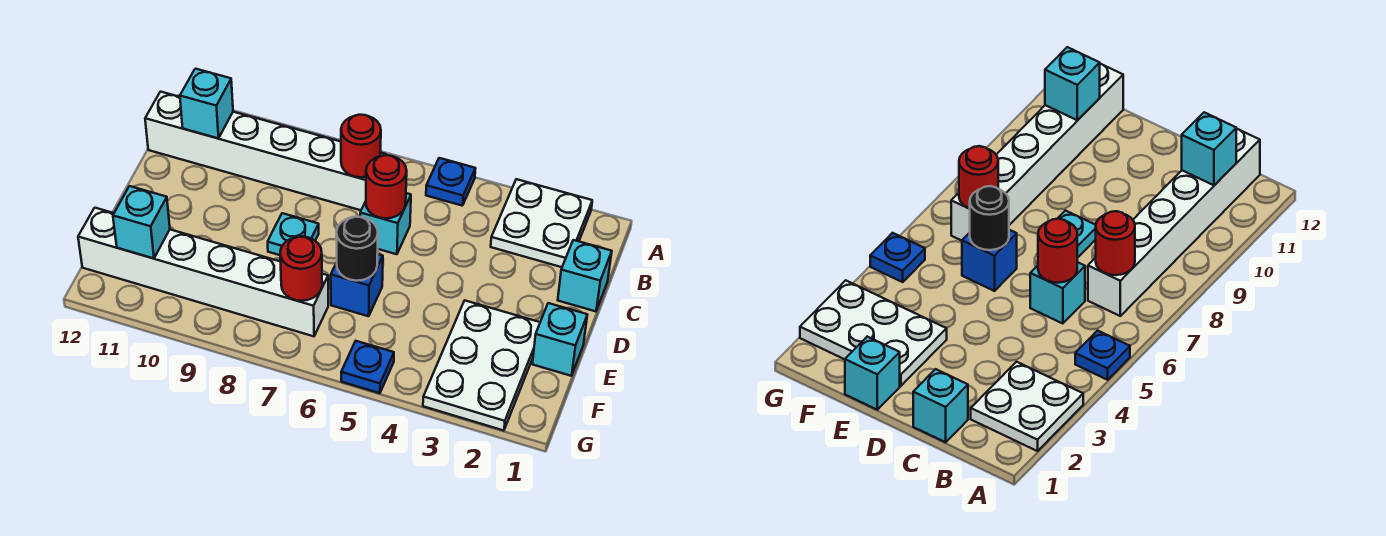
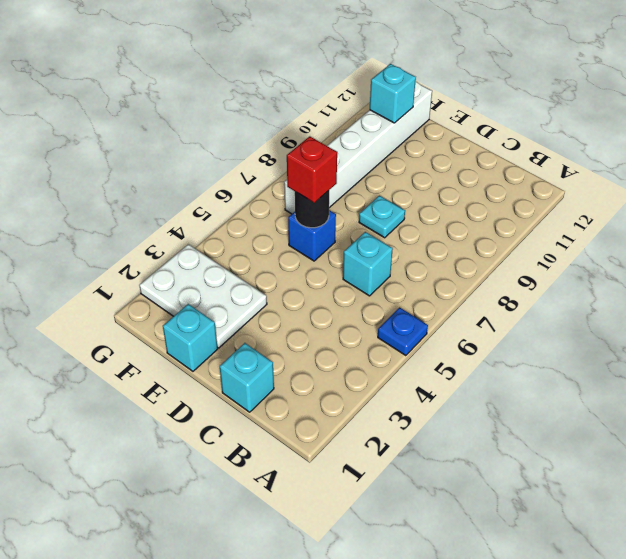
red brick E6 level 3 -> none
none -> white plate A2:B3 level 1
none -> white brick B7:B12 level 1
none -> blue plate G5 level 1

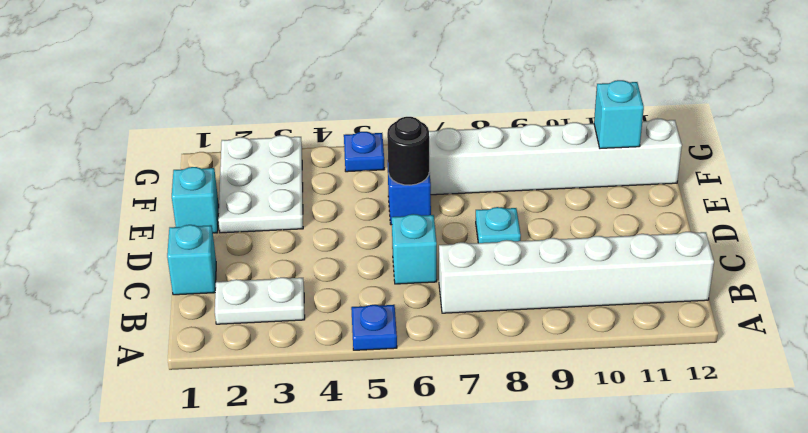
white plate B2:B3 level 1 -> white plate A2:B3 level 1
none -> red round brick B7 level 2
none -> cyan brick B11 level 2
none -> red round brick C6 level 2

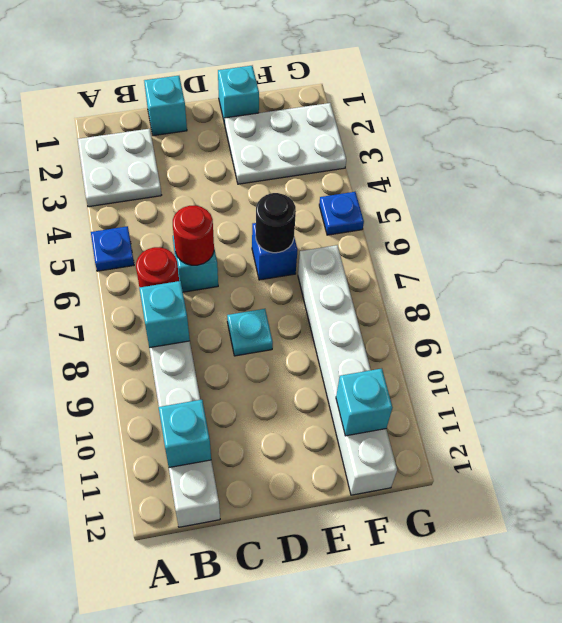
cyan brick B8 level 2 -> none
none -> red round brick F7 level 2

